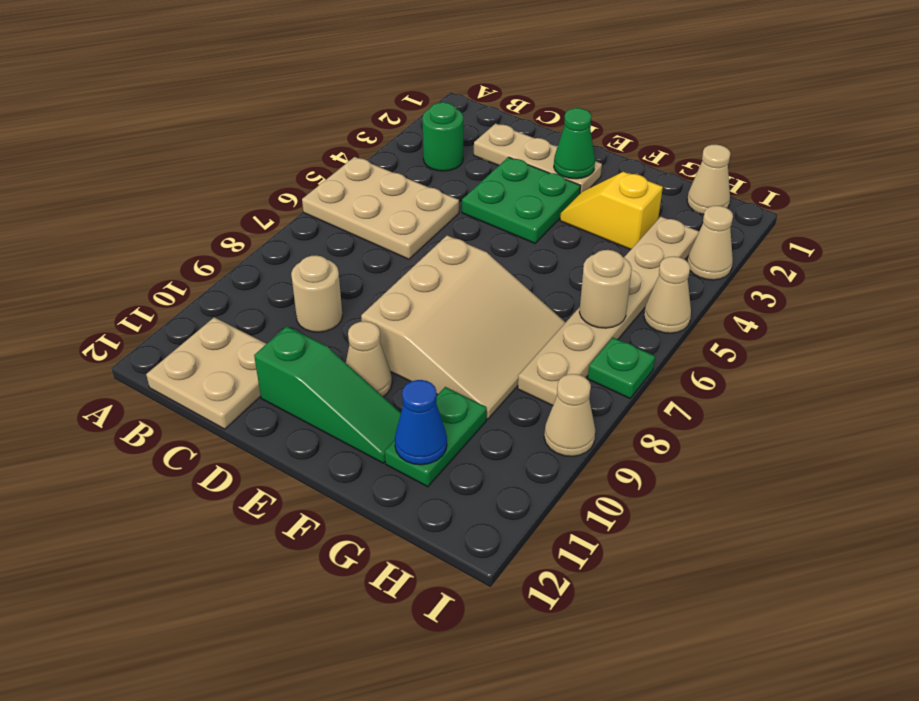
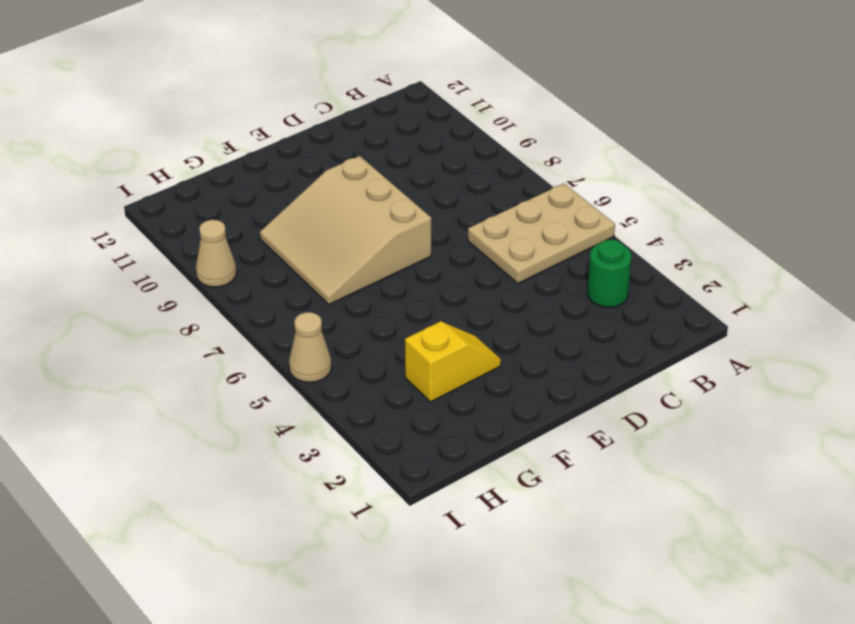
none -> tan plate B11:C12 level 1
none -> tan plate C2:E2 level 1
none -> tan round brick C9 level 1

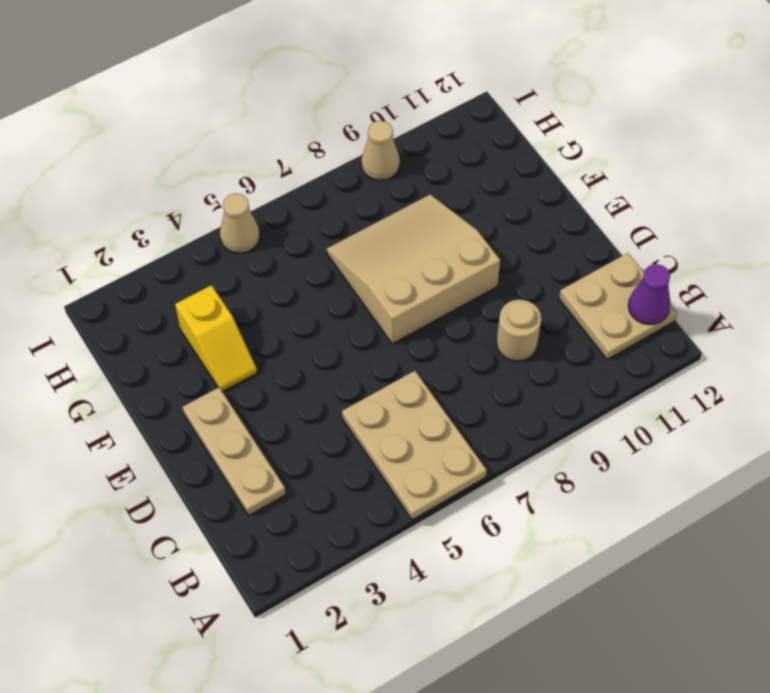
purple cone B12 level 2 -> none
none -> green round brick B3 level 1
none -> green plate D3:E4 level 1
none -> green slope D11:F11 level 1 top D

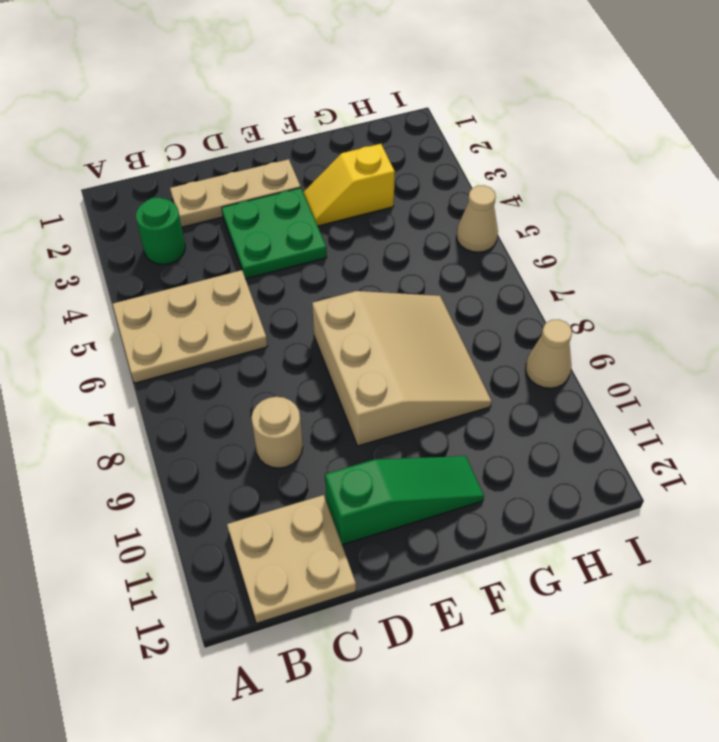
none -> tan cone E10 level 1
none -> green plate G10:G11 level 1
none -> tan cone H1 level 1

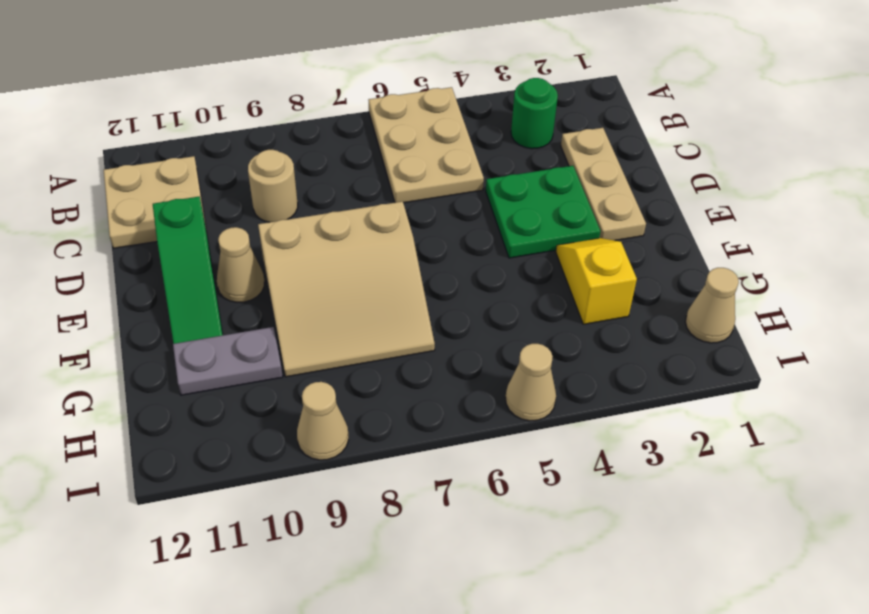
grey plate G10:G11 level 1 -> green plate G10:G11 level 1
none -> tan plate H3:H8 level 1
none -> tan cone I3 level 1
none -> green plate I7 level 1

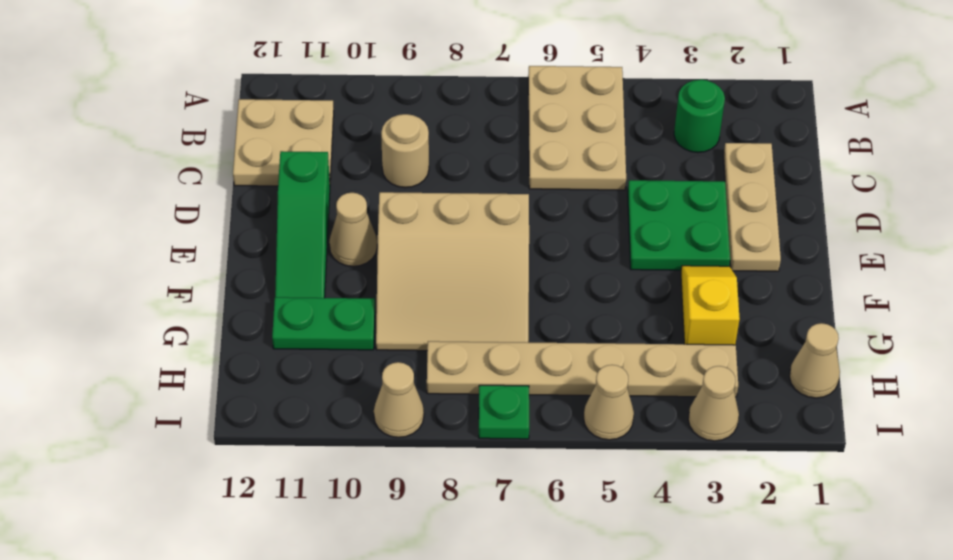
none -> green cone E2 level 2
none -> blue cone G11 level 2
none -> tan round brick H6 level 2

